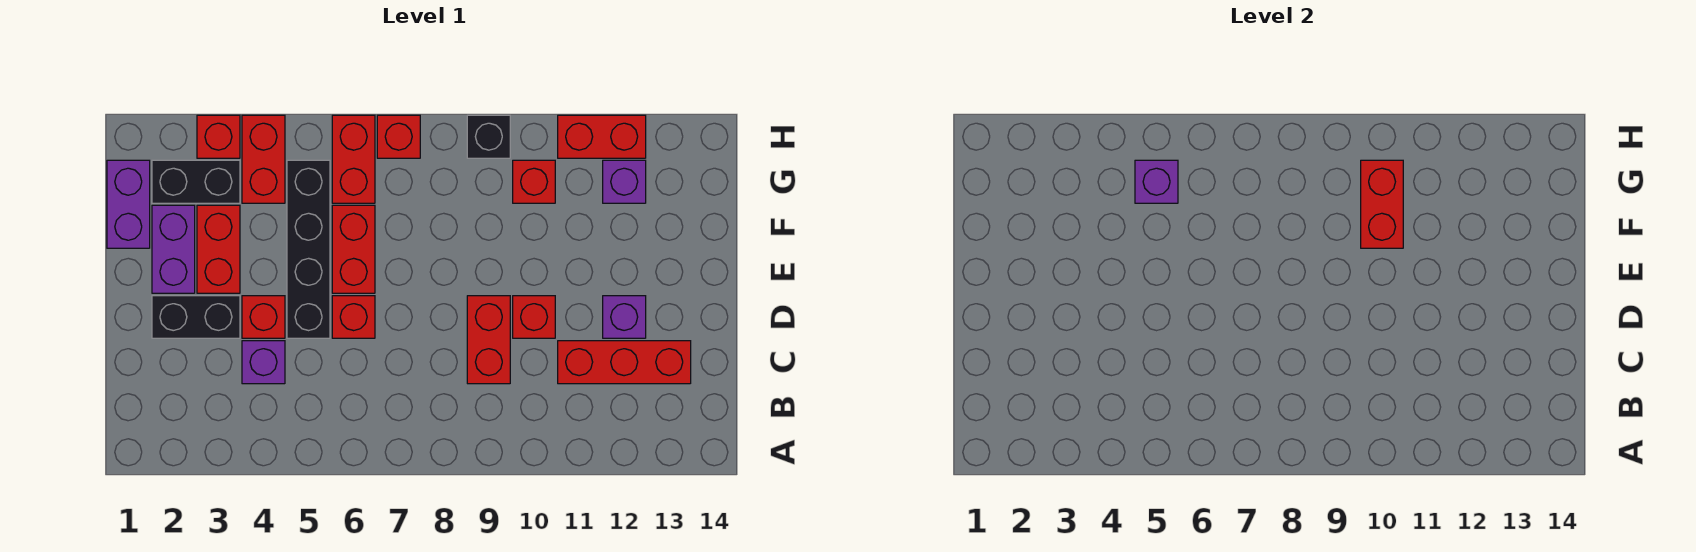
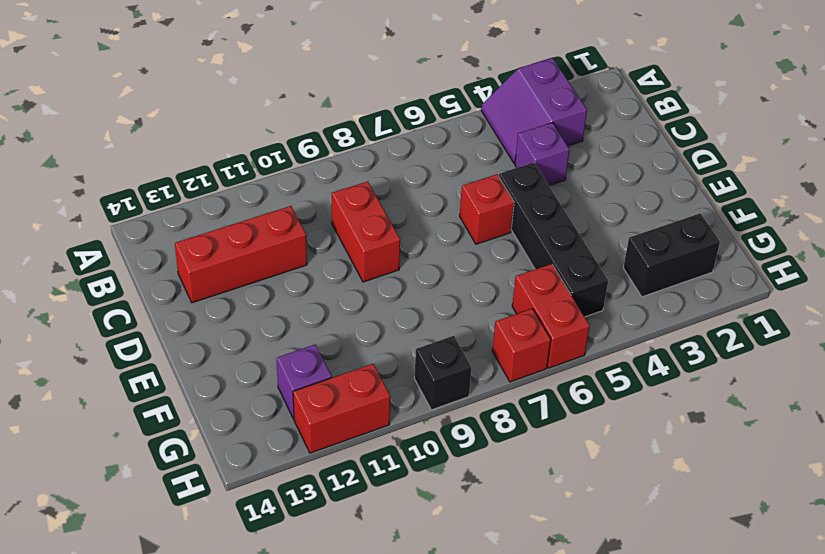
purple slope A3:B4 level 1 top 3 -> none
none -> black brick D2:D3 level 1
none -> red brick D4 level 1
none -> red brick D10 level 1

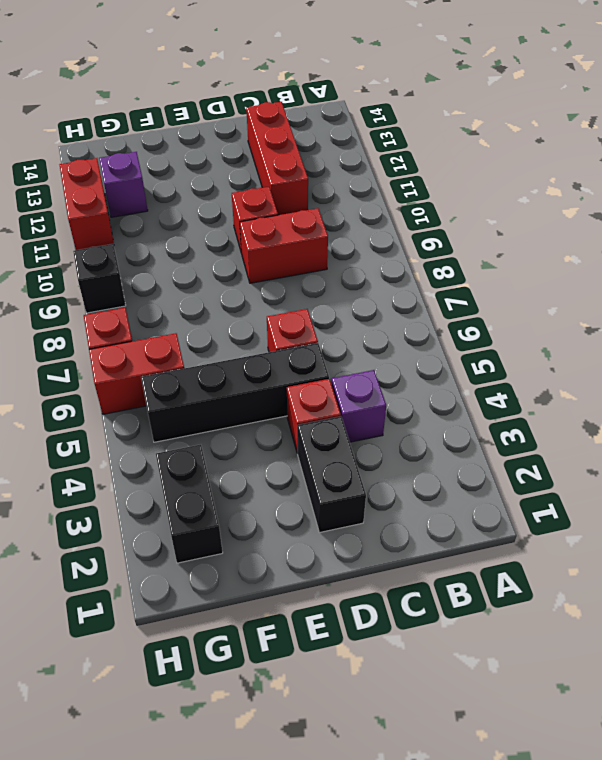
none -> purple brick D12 level 1
none -> purple brick E2:F2 level 1
none -> red brick E3:F3 level 1

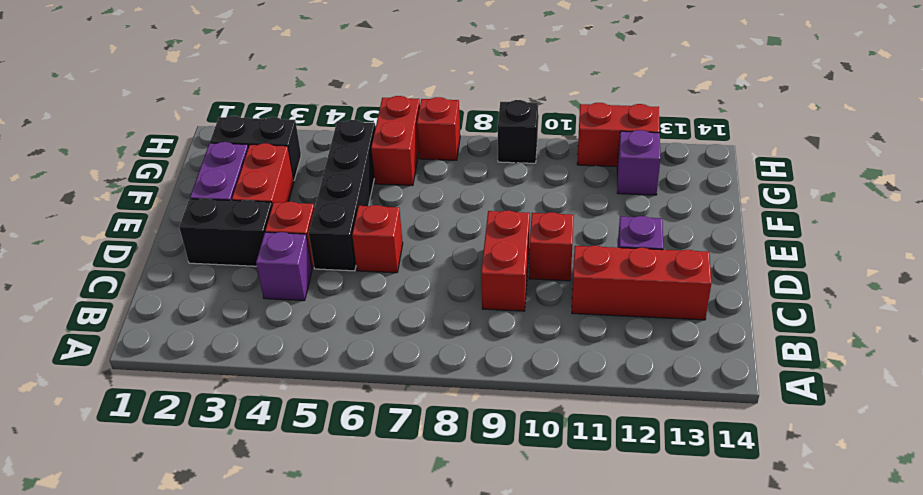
none -> red brick E6:F6 level 1
none -> purple brick F1:G1 level 1
none -> red brick G4:H4 level 1

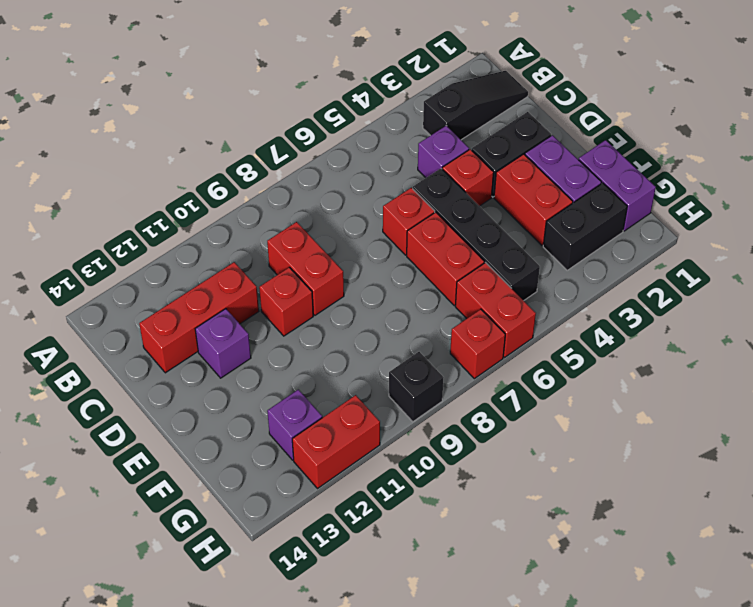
black slope B1:B3 level 1 top 3 -> none
none -> red brick G4:H4 level 1
none -> red brick G10 level 1
none -> red brick H3 level 1

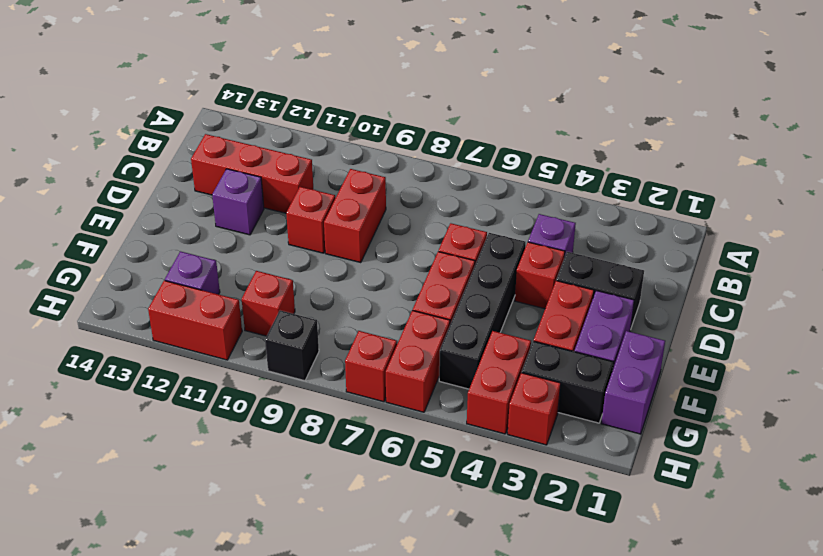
none -> red brick F10:G10 level 2
none -> purple brick G5 level 2

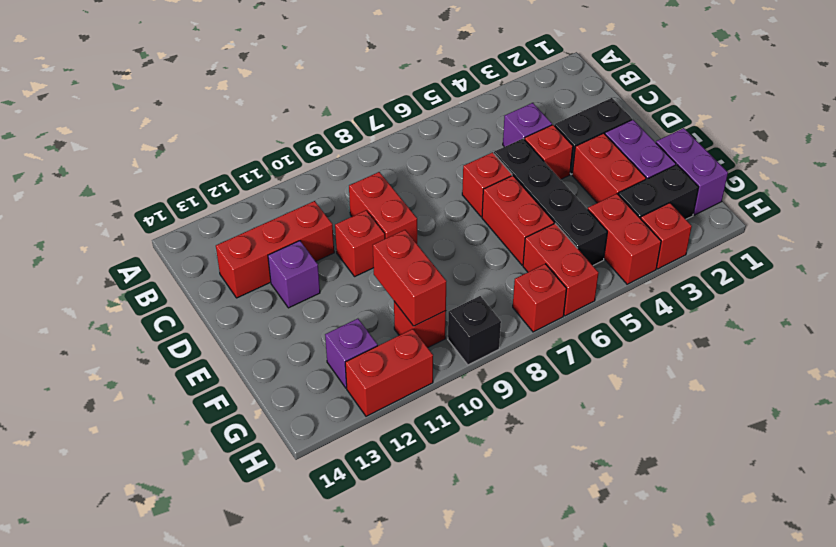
none -> purple brick G5 level 2

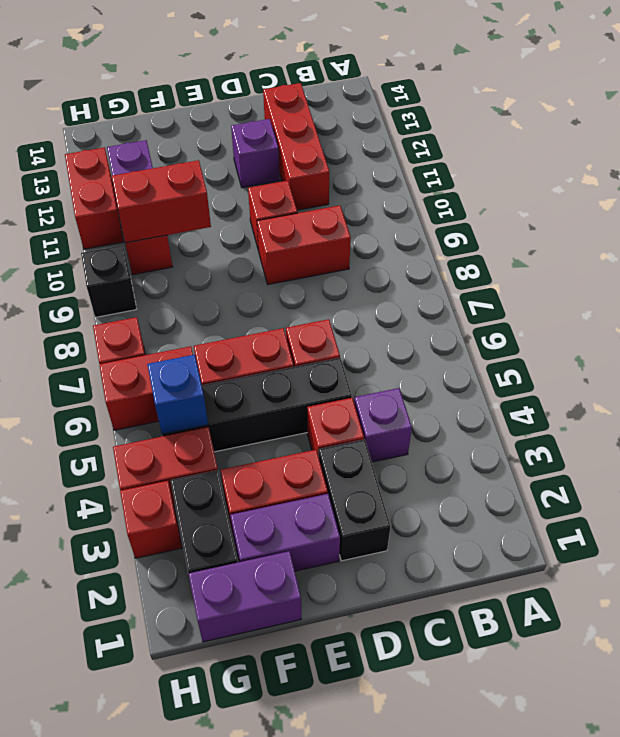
blue brick G5 level 2 -> purple brick G5 level 2

